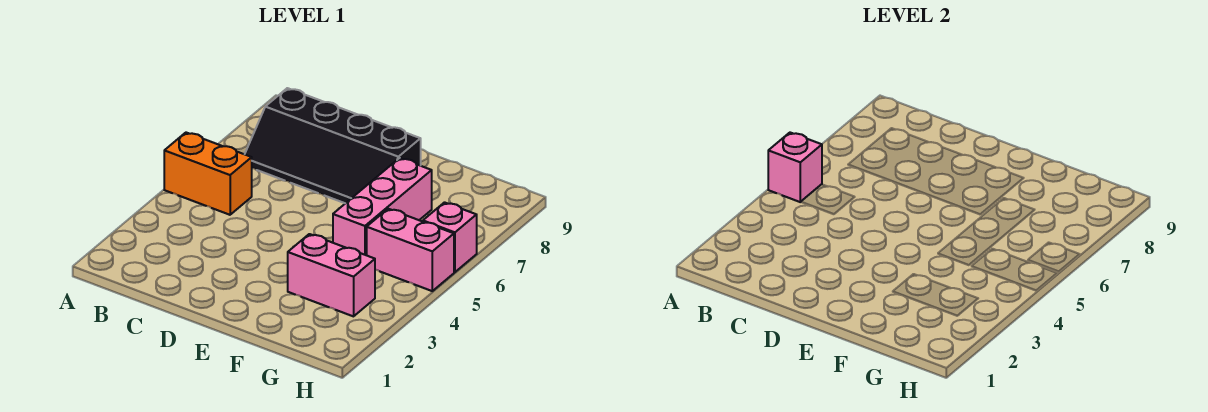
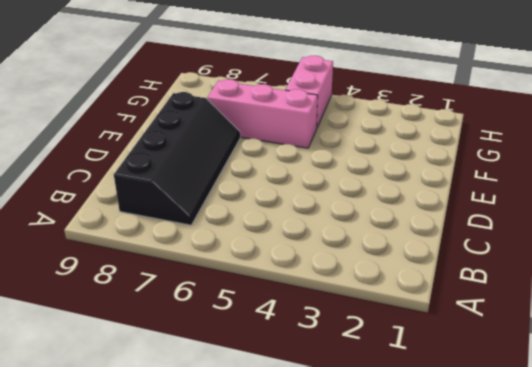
none -> orange brick A5:B5 level 1
none -> pink brick F3:G3 level 1

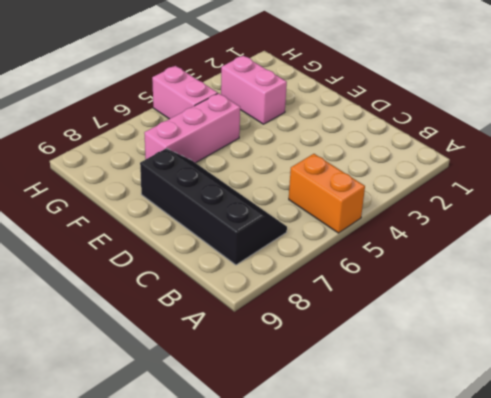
none -> pink brick H6 level 1
none -> pink brick A5 level 2

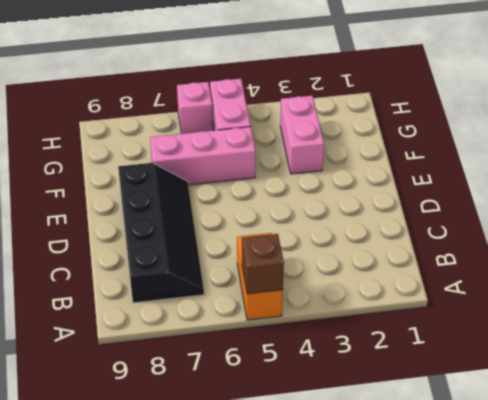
brown brick A5 level 2 -> pink brick A5 level 2

